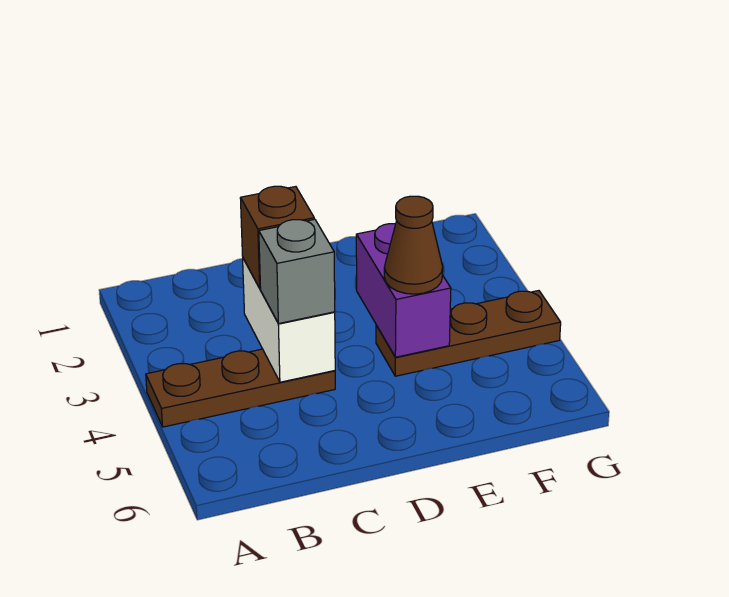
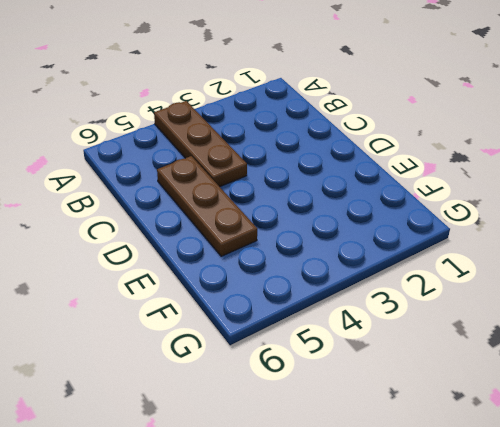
brown plate C5:E5 level 1 -> brown plate E4:G4 level 1
none -> white brick C3:C4 level 2
none -> purple brick E3:E4 level 2

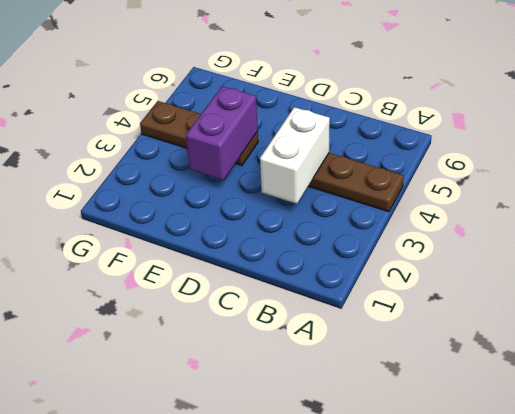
none -> brown brick C3 level 3
none -> grey brick C4 level 3

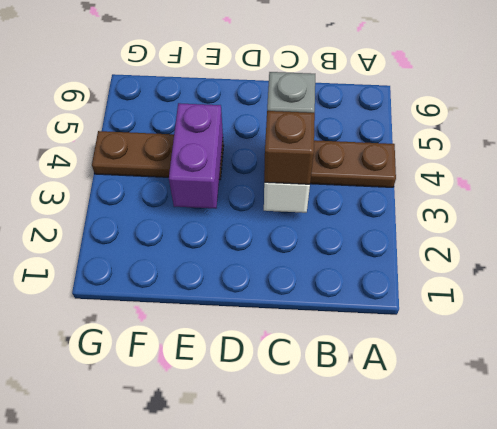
none -> brown cone E4 level 3

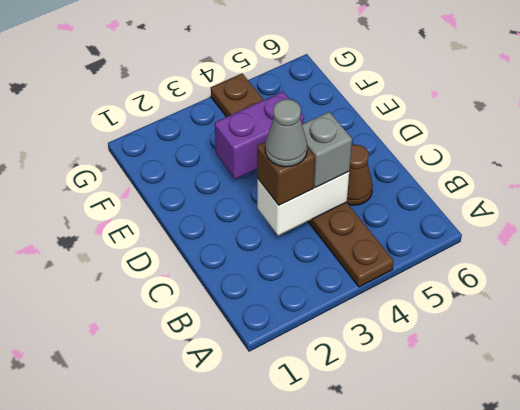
grey cone C3 level 4 -> none
brown cone C5 level 1 -> brown cone E4 level 3

